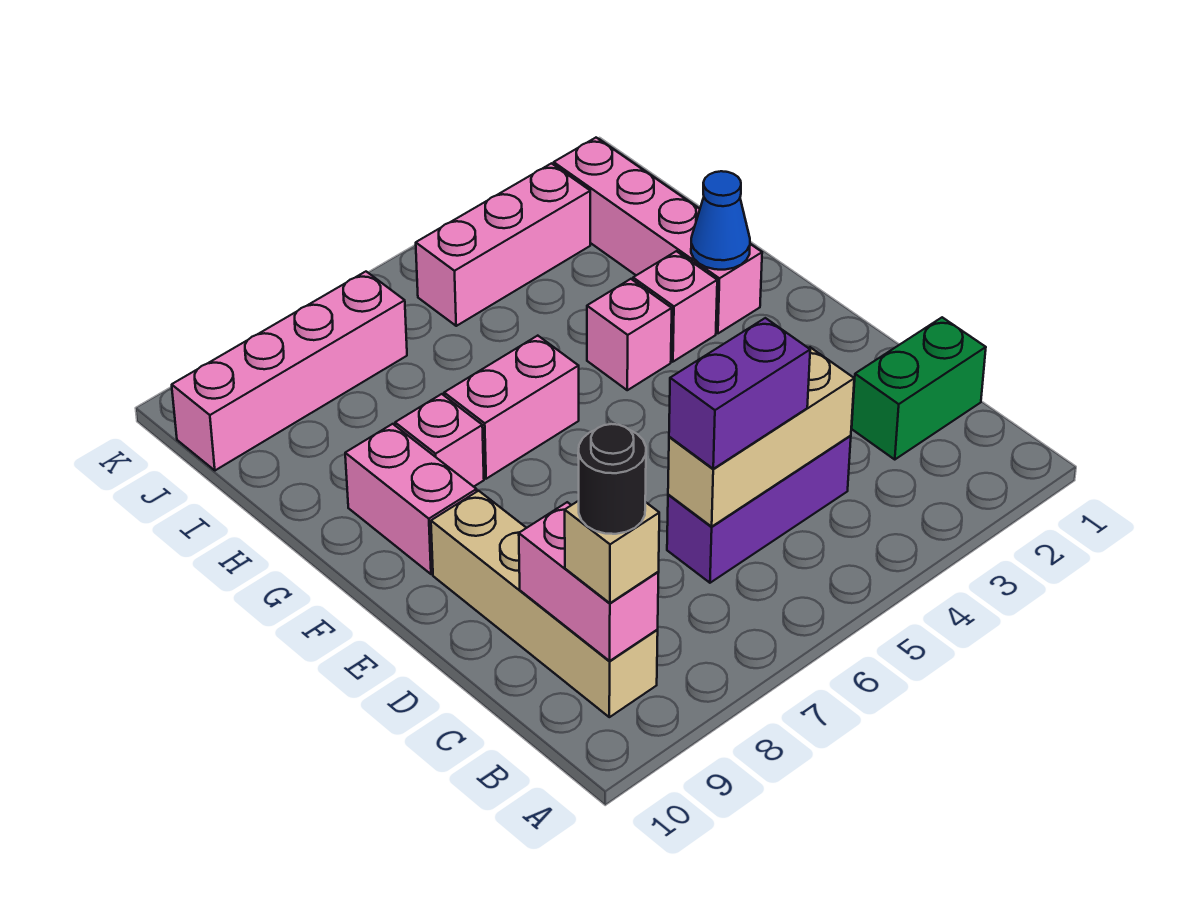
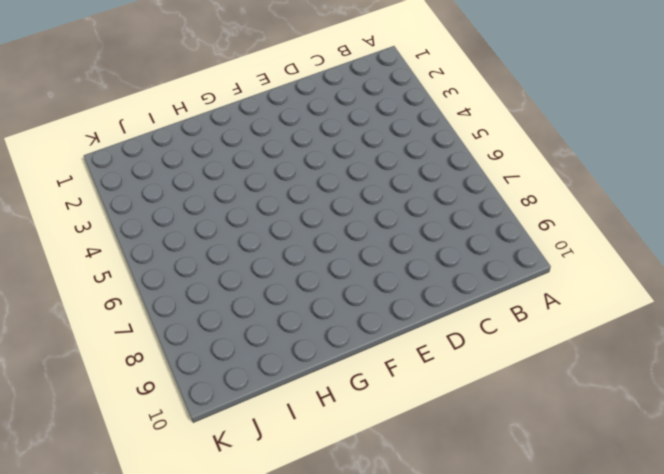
none -> tan brick B9:E9 level 1
none -> green brick C1:C2 level 1
none -> purple brick C4:C6 level 1

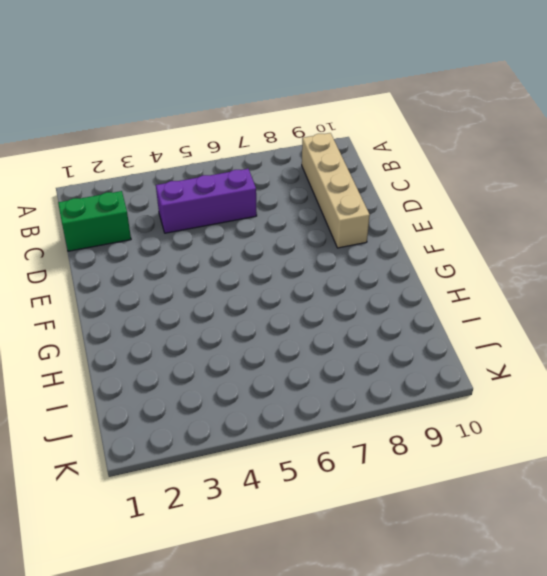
none -> pink brick F9:G9 level 1
none -> pink brick G2:J2 level 1
none -> pink brick G3 level 1

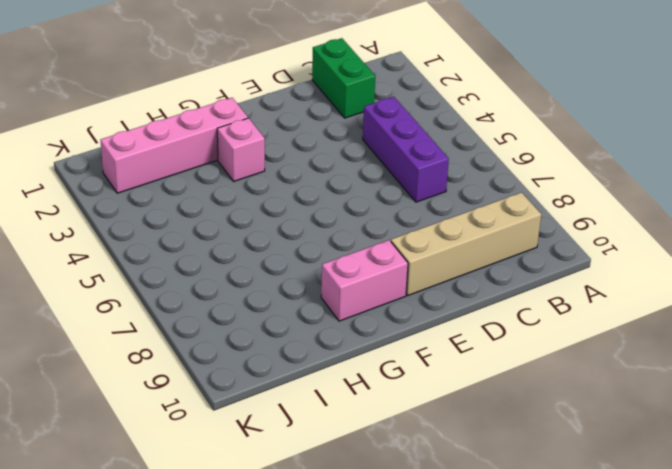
none -> pink brick G4 level 1
none -> pink brick G6:G7 level 1
none -> pink brick G8 level 1

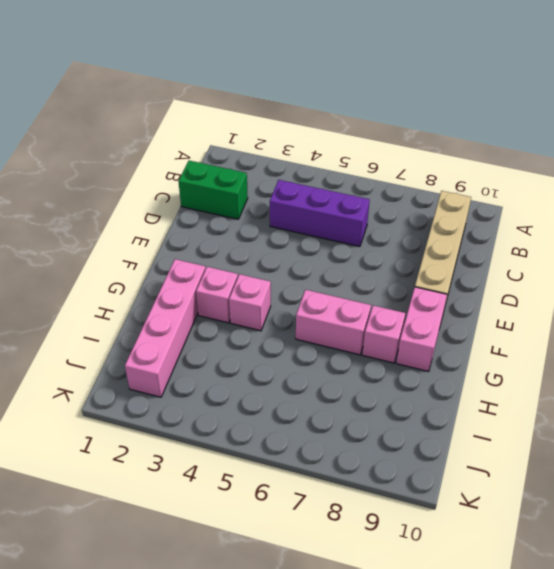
none -> pink brick J3:J5 level 1
none -> pink brick J7:J10 level 1
none -> pink brick B9:C9 level 2

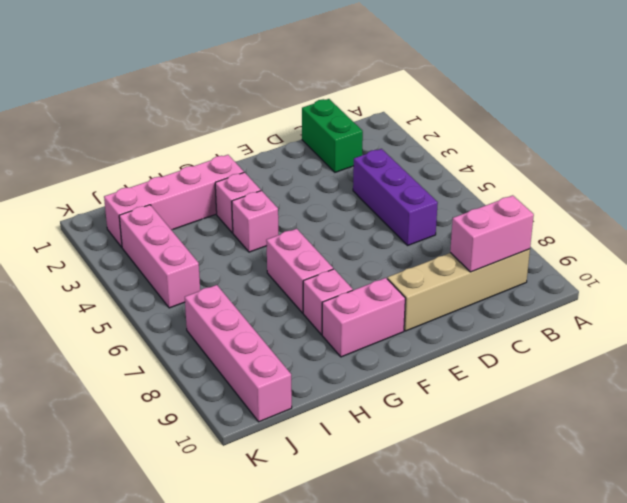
none -> tan brick C4:C6 level 2
none -> blue cone G2 level 2
none -> tan brick B9 level 3

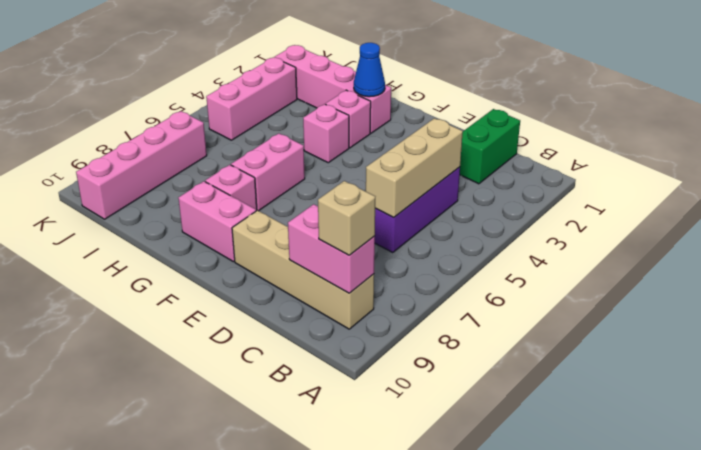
none -> purple brick C5:C6 level 3
none -> black round brick B9 level 4

